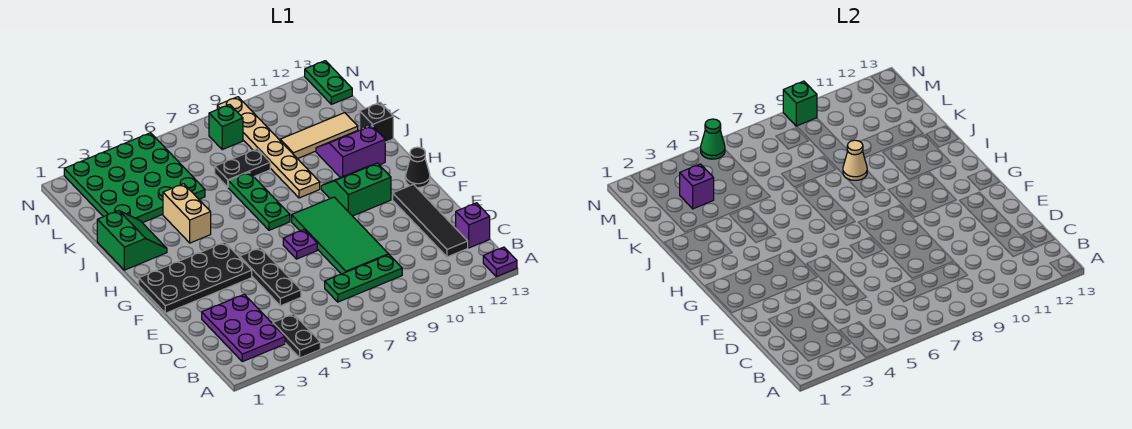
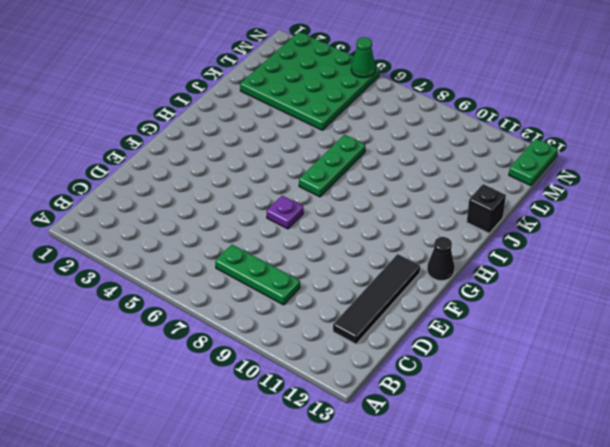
none -> black plate A4:B4 level 1
none -> purple plate A13 level 1
none -> purple plate B2:D3 level 1

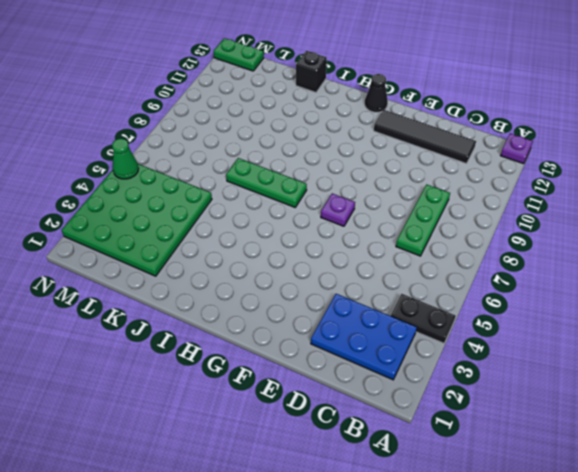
blue plate B2:D3 level 1 -> purple plate B2:D3 level 1
none -> purple brick C13 level 1
none -> black plate D5:F5 level 1
none -> green tile D8:G9 level 1

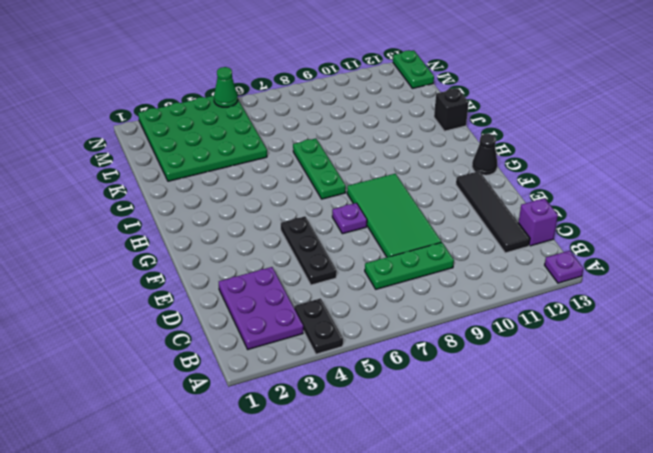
none -> black plate F1:G4 level 1
none -> green slope G10:H11 level 1 top G
none -> green slope I1:J2 level 1 top 1

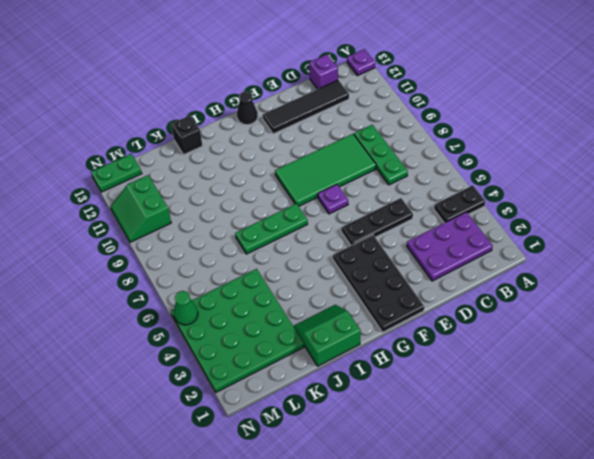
green slope M10:N11 level 1 top M -> green slope G10:H11 level 1 top G
none -> tan brick I4:J4 level 1
none -> tan plate I9:N9 level 1
none -> purple slope I11:J12 level 1 top I

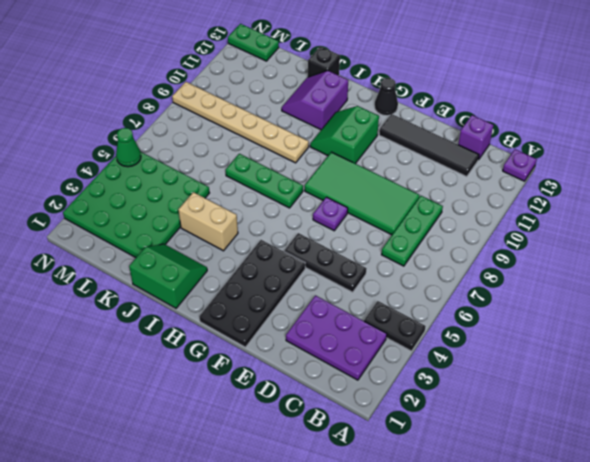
none -> black plate K7:K8 level 1
none -> tan tile K10:K12 level 1
none -> green brick M8 level 1

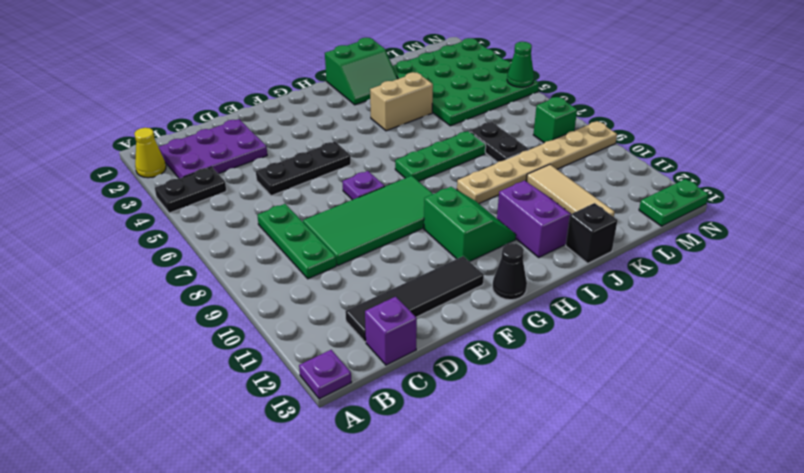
yellow cone A2 level 1 -> none
none -> black plate F1:G4 level 1
none -> tan cone J9 level 2
none -> purple brick L3 level 2

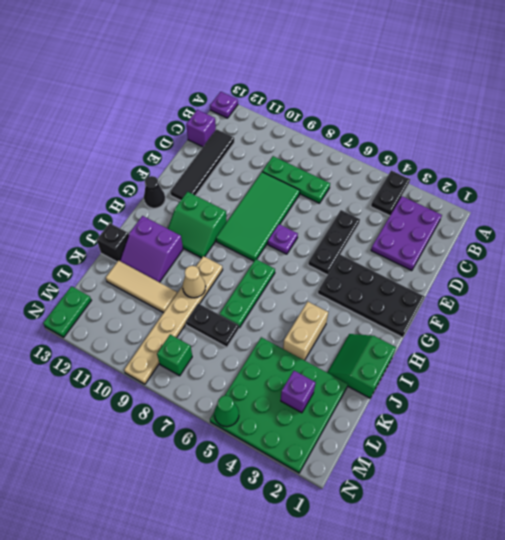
none -> green brick N9 level 2

